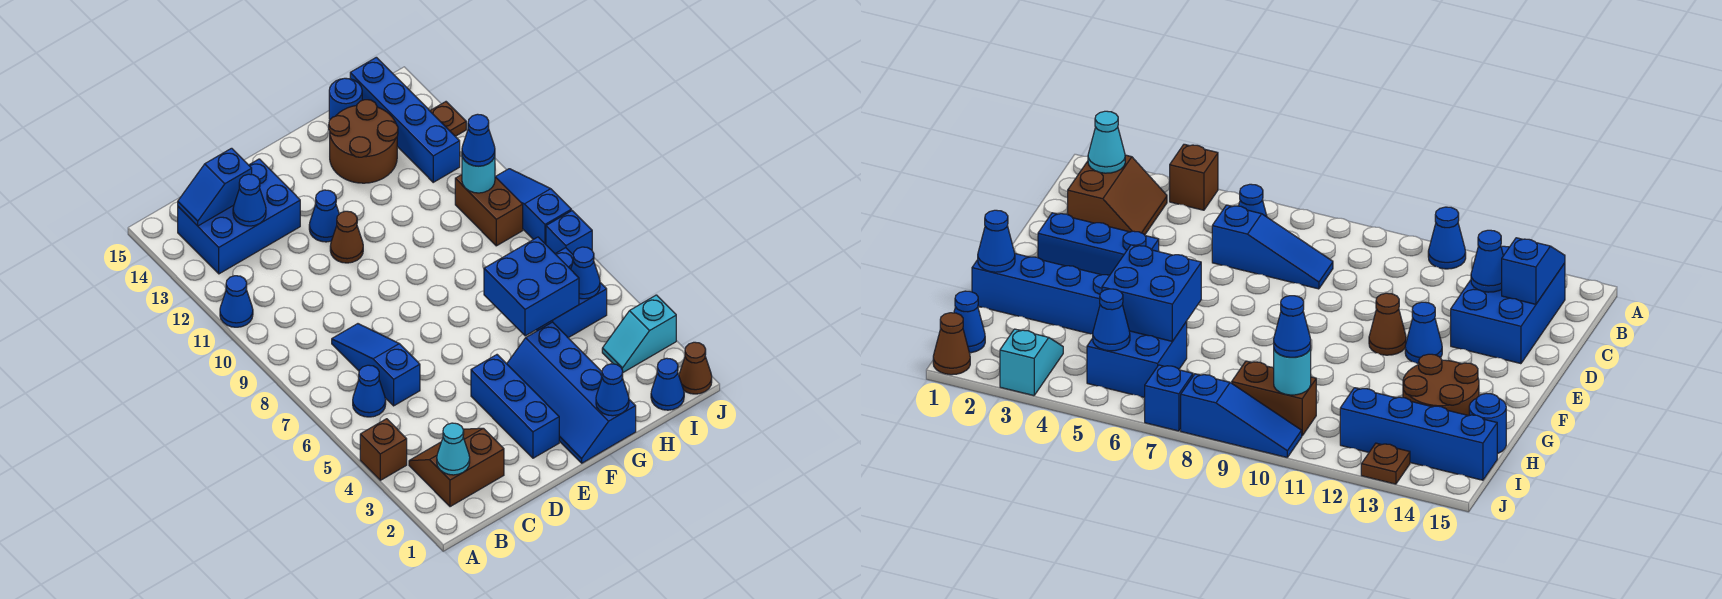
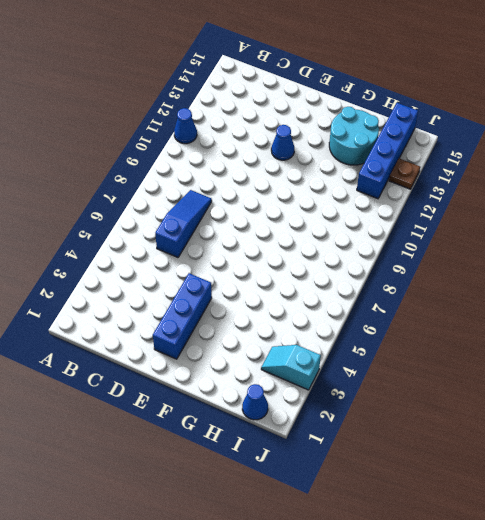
cyan round brick G13:H14 level 1 -> brown round brick G13:H14 level 1
none -> brown brick A4 level 1
none -> brown slope B2:C3 level 1 top 2
none -> blue cone B6 level 1

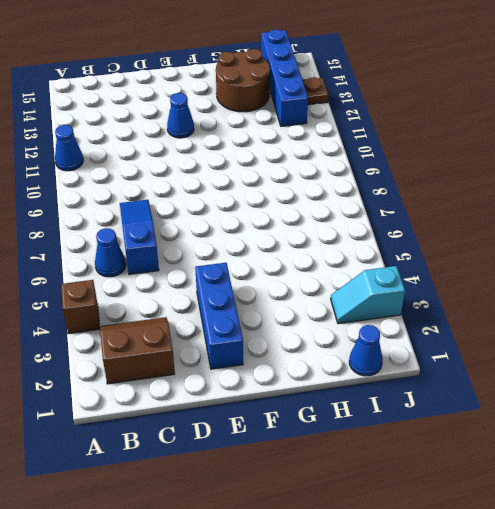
none -> blue brick B13:D14 level 1
none -> brown cone E11 level 1
none -> blue slope F1:G4 level 1 top G

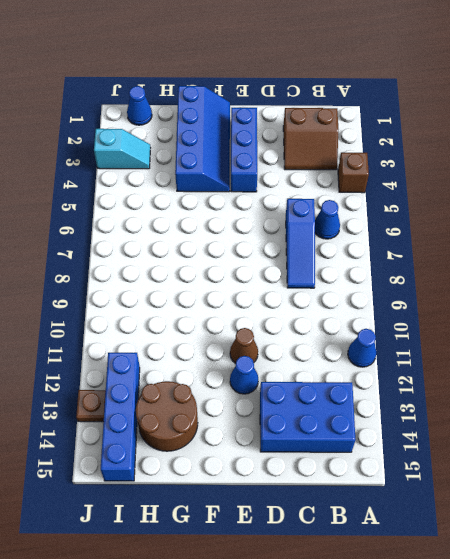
none -> blue brick H5:I6 level 1
none -> blue round brick H15 level 1
none -> brown brick I9:I10 level 1

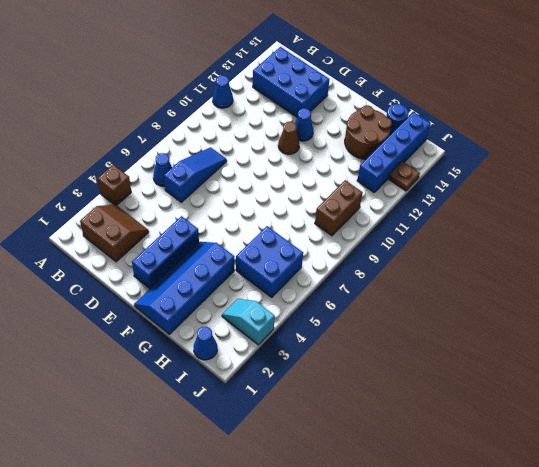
none -> brown cone J1 level 1
none -> blue brick J7 level 1
none -> blue slope J8:J10 level 1 top 8

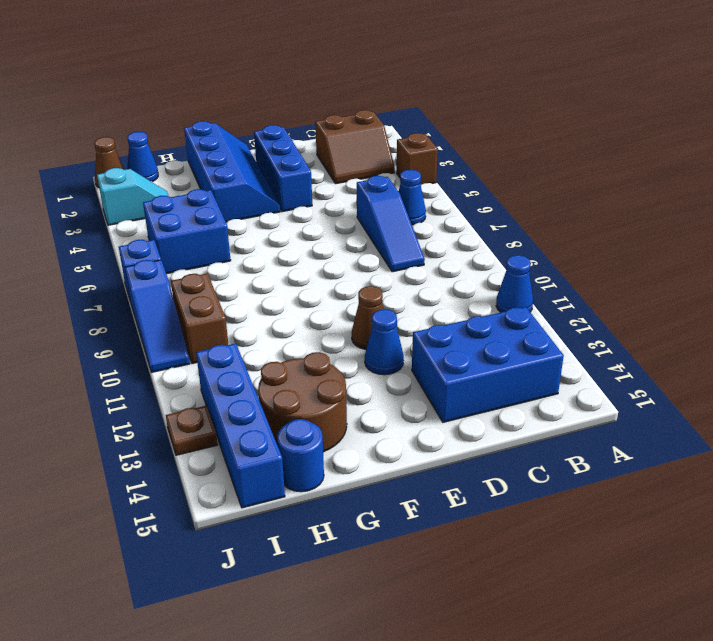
none -> cyan cone B2 level 2
none -> blue slope B14:C14 level 2 top C
none -> blue cone C13 level 2

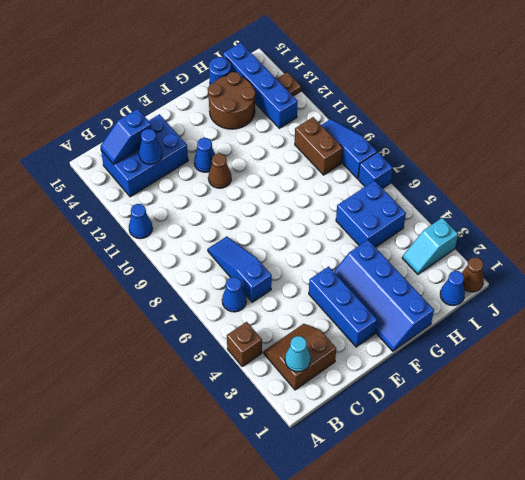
none -> blue cone G1 level 2
none -> blue brick G5:H6 level 2
none -> blue cone I5 level 2

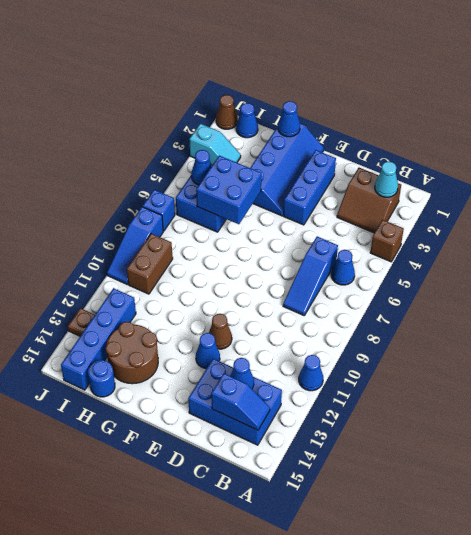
none -> cyan round brick I10 level 2
none -> blue cone I10 level 3

